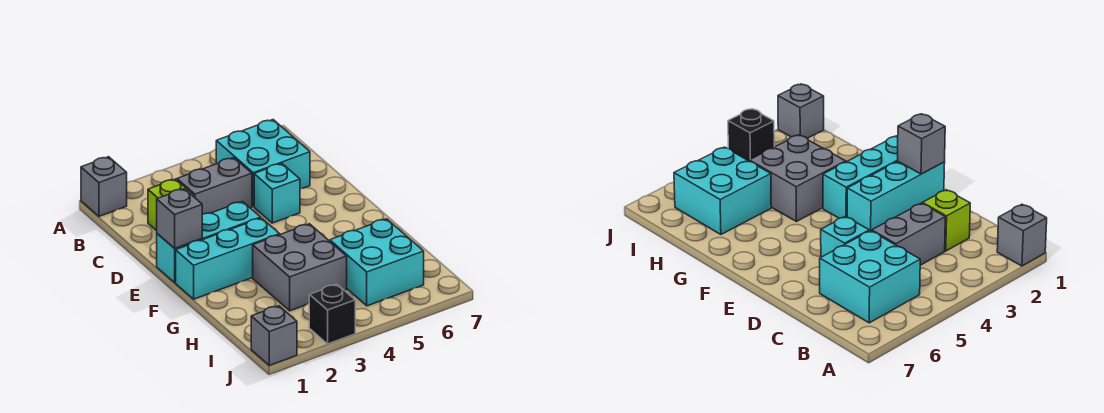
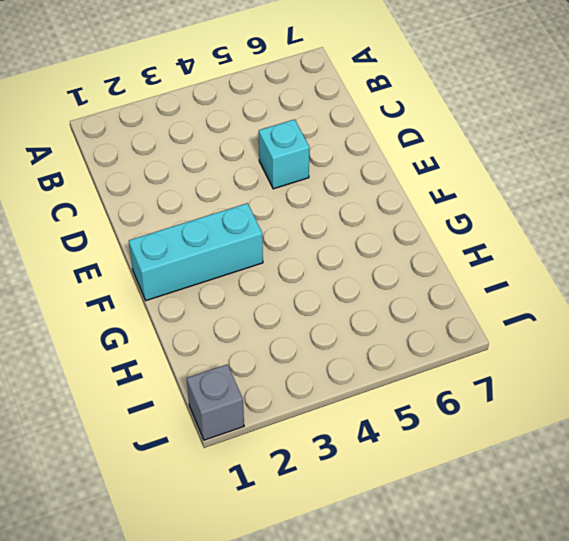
none -> grey brick A1 level 1
none -> cyan brick B5:C6 level 1
none -> lime brick C2 level 1

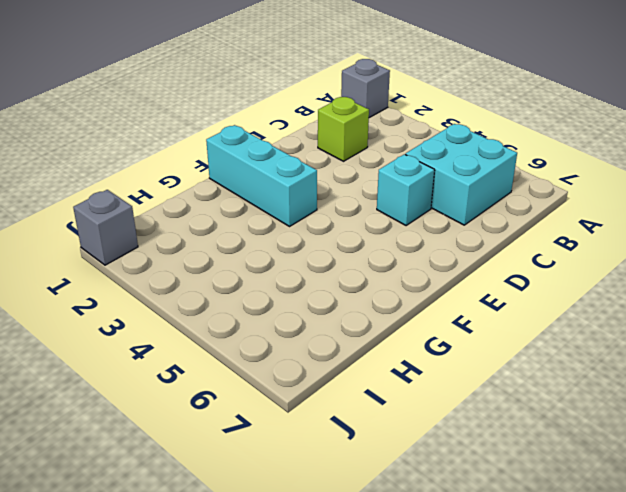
none -> grey brick C3:C4 level 1
none -> cyan brick E1:E3 level 1
none -> grey brick G3:H4 level 1

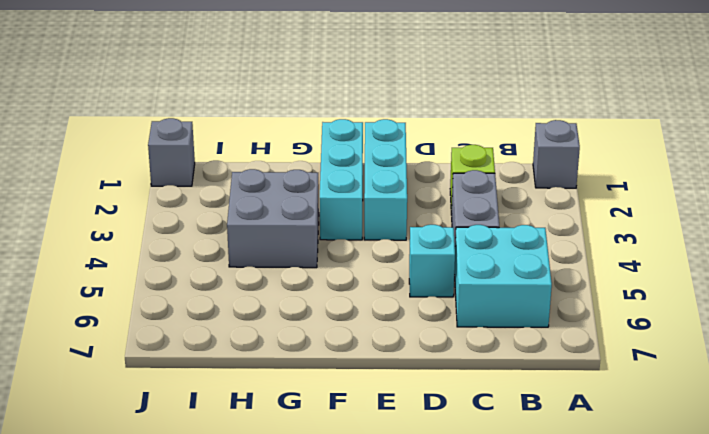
none -> cyan brick H5:I6 level 1
none -> black brick J3 level 1
none -> grey brick E1 level 2

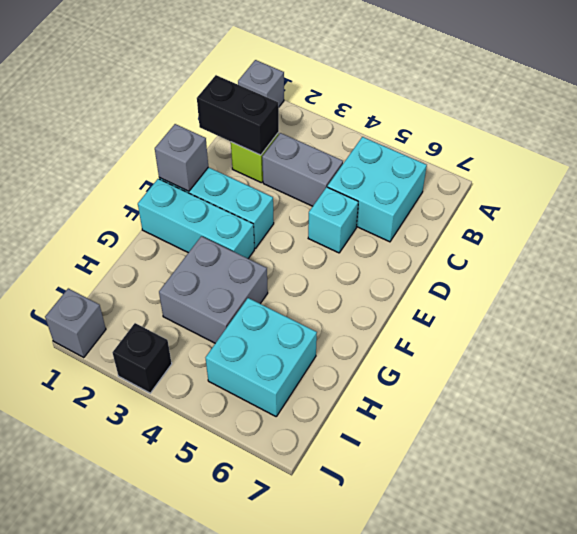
black brick C1:C2 level 2 -> none

